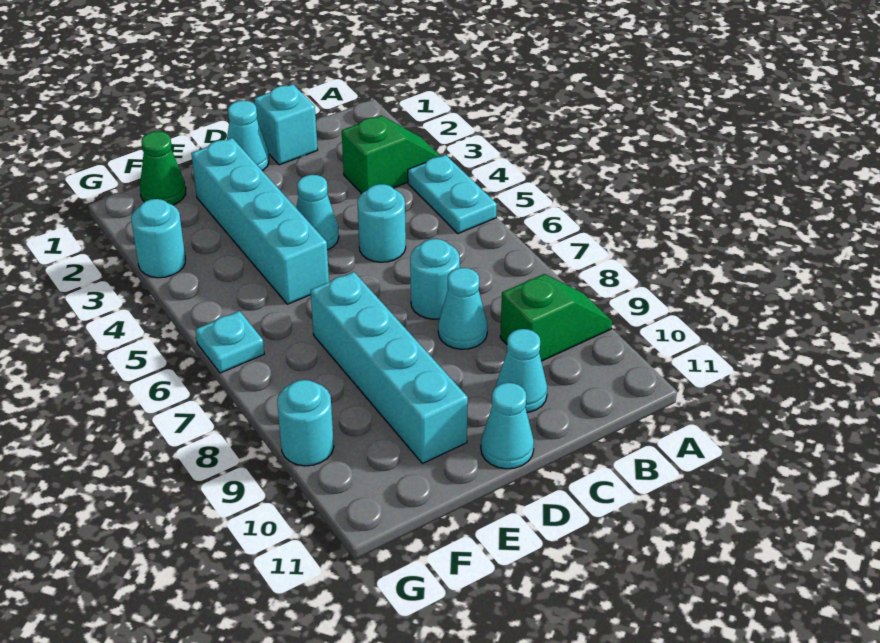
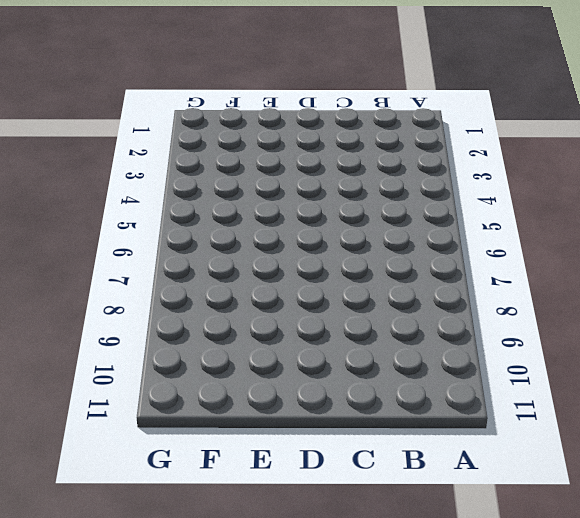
none -> green slope A3:B3 level 1 top B
none -> cyan plate A4:A5 level 1
none -> green slope A9:B9 level 1 top B

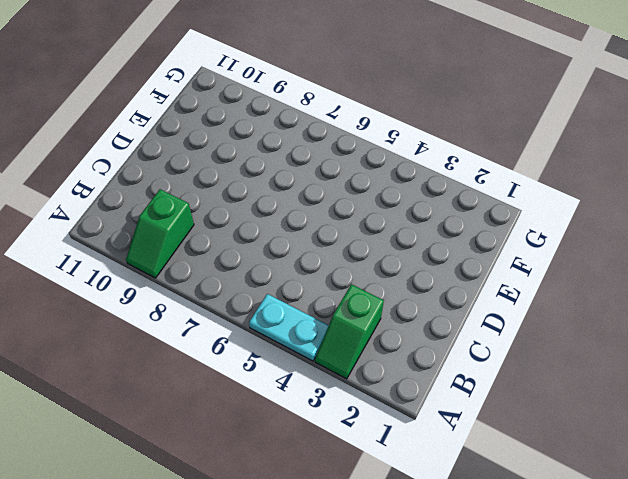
none -> cyan brick C1 level 1
none -> cyan round brick C5 level 1
none -> cyan round brick C7 level 1

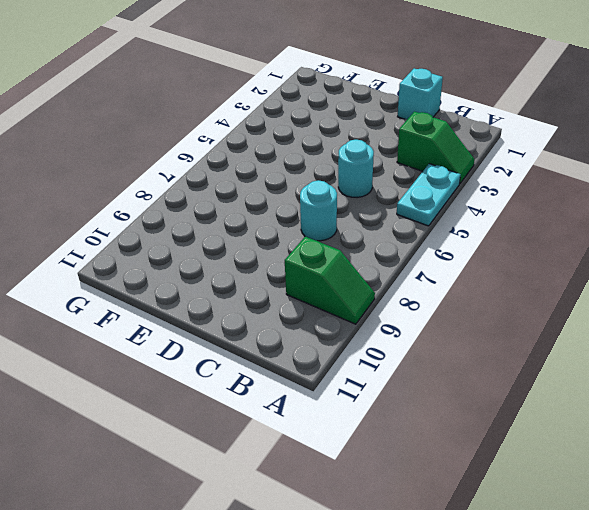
none -> cyan cone C8 level 1
none -> cyan cone C10 level 1
none -> cyan cone D1 level 1

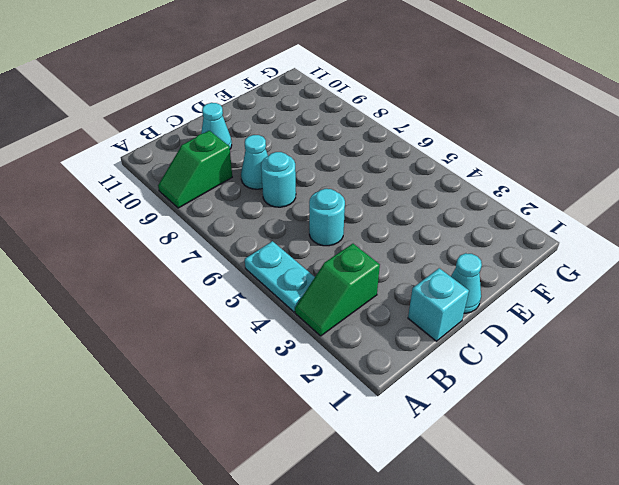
none -> cyan cone D4 level 1
none -> cyan cone D11 level 1
none -> cyan brick E2:E5 level 1

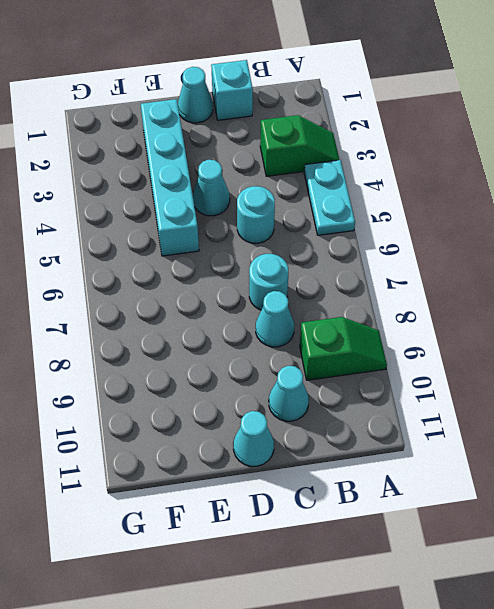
none -> cyan brick E7:E10 level 1
none -> green cone F1 level 1
none -> cyan round brick G3 level 1

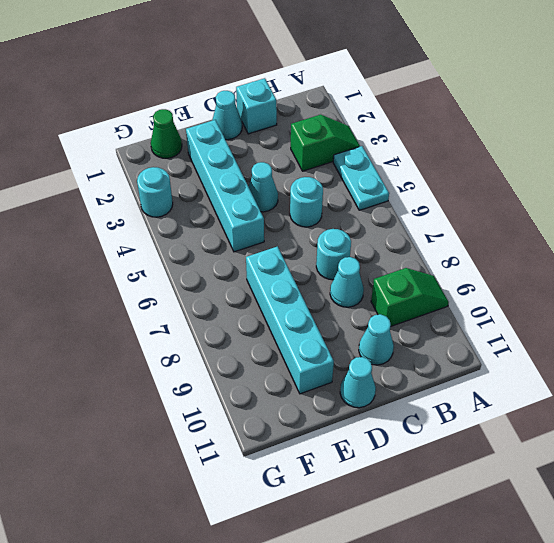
none -> cyan plate G6 level 1
none -> cyan round brick G9 level 1

